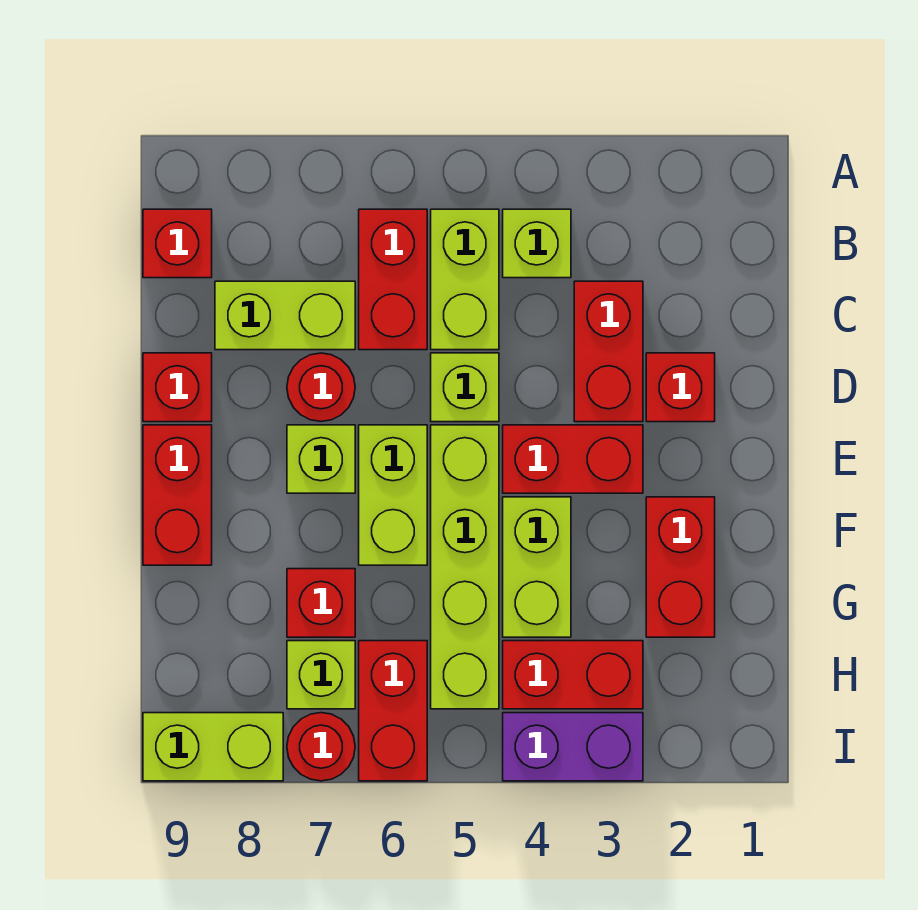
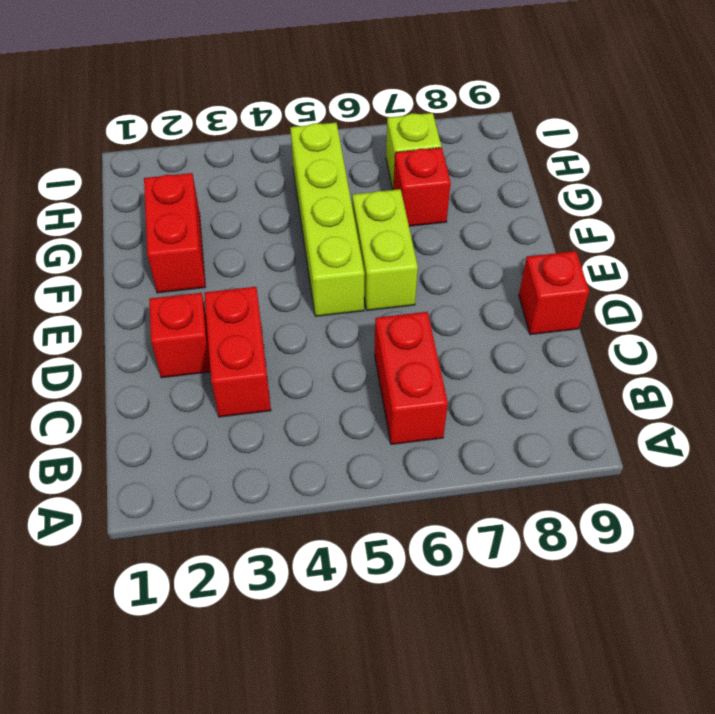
none -> lime brick B4 level 1
none -> lime brick B5:C5 level 1
none -> red brick B9 level 1

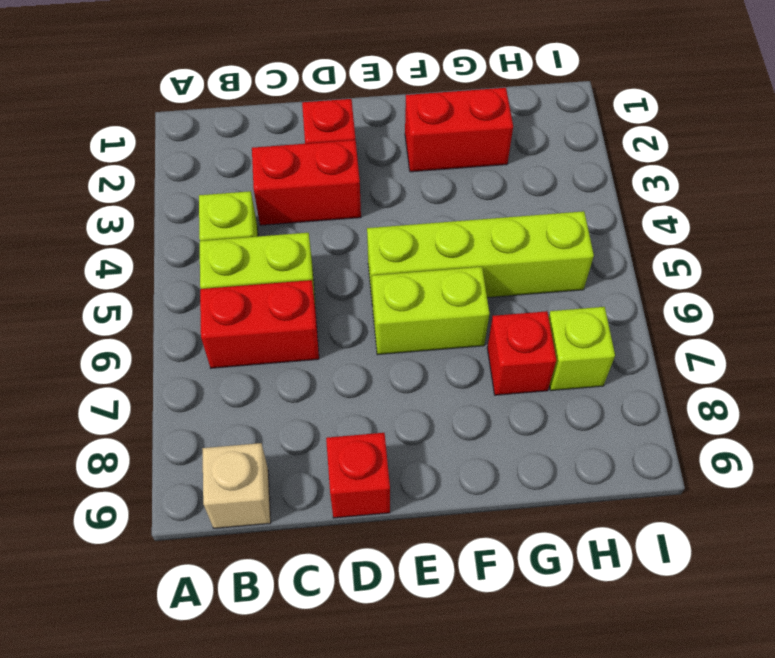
tan brick B9 level 1 -> red brick B9 level 1
none -> lime brick C7:C8 level 1
none -> lime brick D5 level 1
none -> red round brick D7 level 1

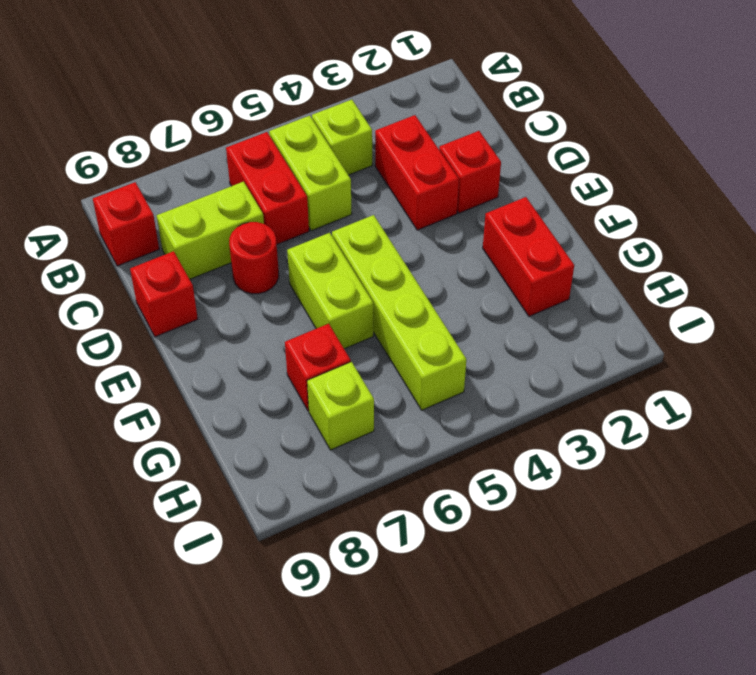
none -> lime brick D5 level 1
none -> red brick E3:E4 level 1
none -> lime brick E7 level 1

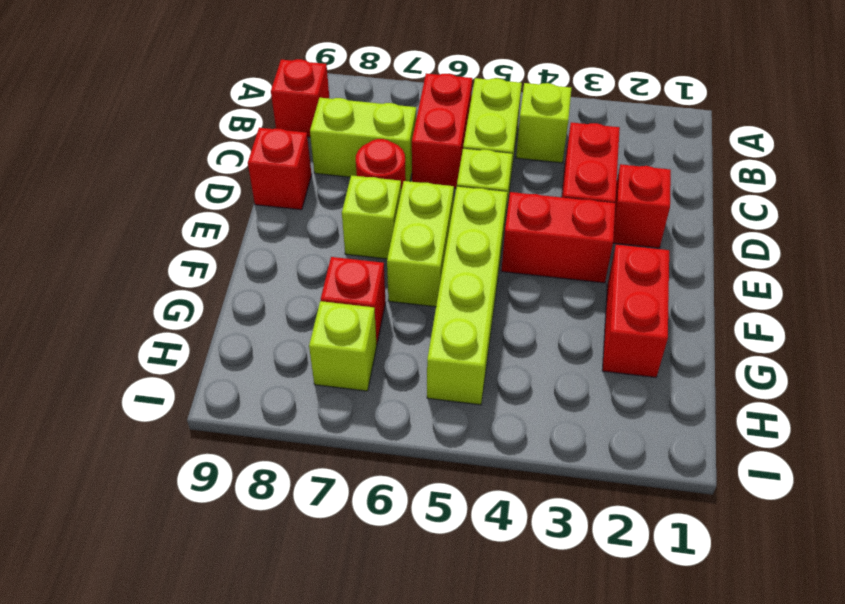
none -> red brick E9:F9 level 1
none -> lime brick F4:G4 level 1
none -> red brick H3:H4 level 1

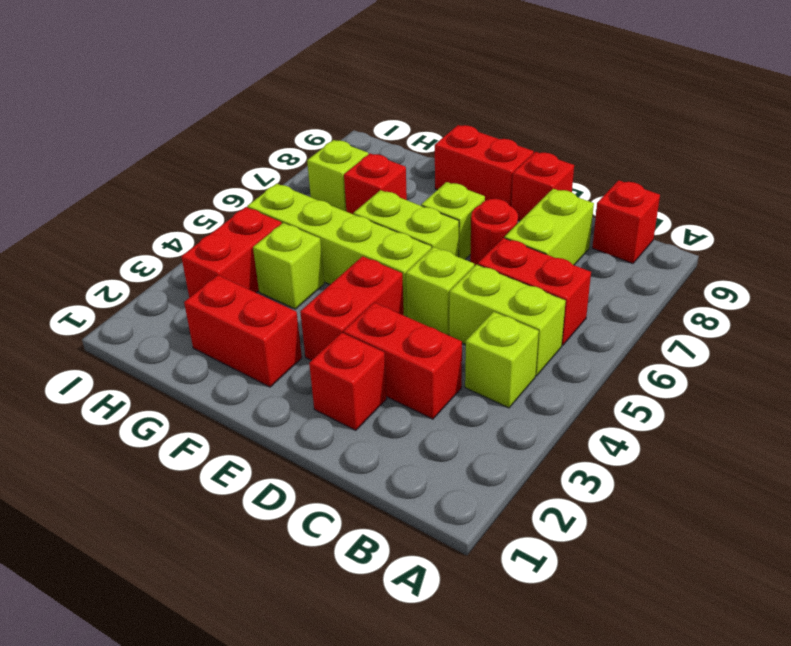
lime brick G4 level 1 -> lime brick F4:G4 level 1
none -> red brick H6:I6 level 1
none -> purple brick I3:I4 level 1
none -> red round brick I7 level 1

